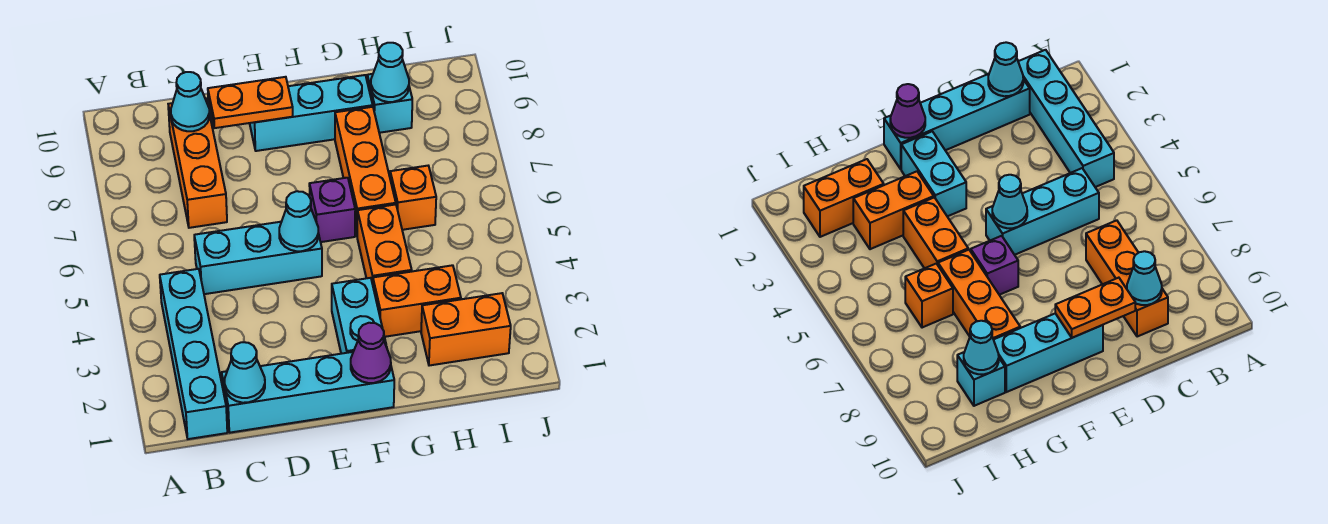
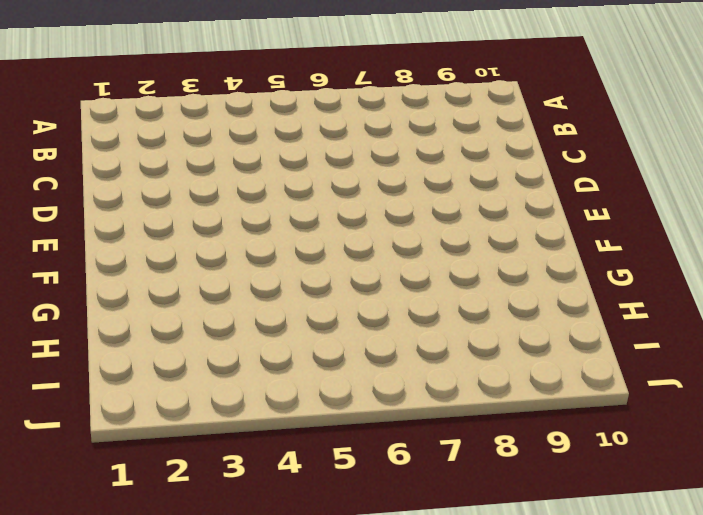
none -> cyan brick B1:B4 level 1
none -> cyan brick C1:F1 level 1
none -> cyan brick C5:E5 level 1

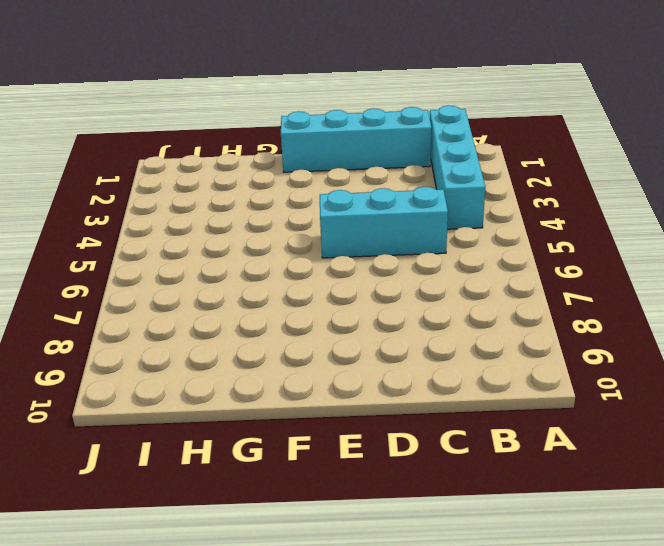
none -> orange brick C7:C9 level 1
none -> cyan brick E9:G9 level 1
none -> cyan brick F2:F3 level 1

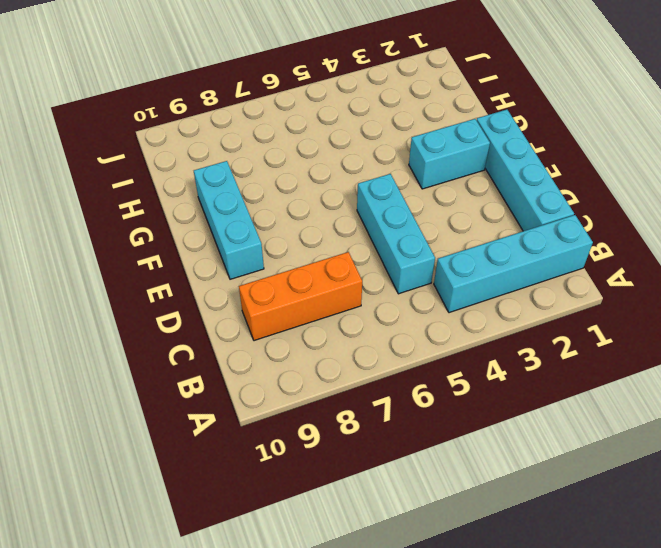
none -> purple brick F6 level 1
none -> orange brick G3:H3 level 1
none -> orange brick G4:G5 level 1

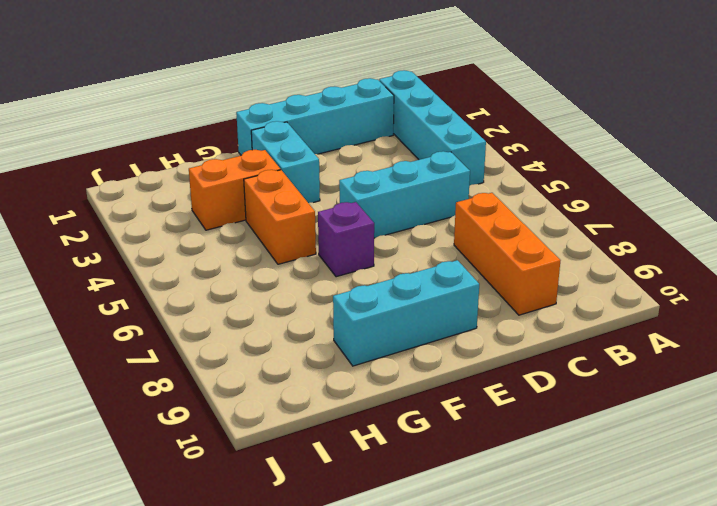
none -> orange brick G6:G8 level 1
none -> orange brick H2:I2 level 1
none -> orange brick H6 level 1

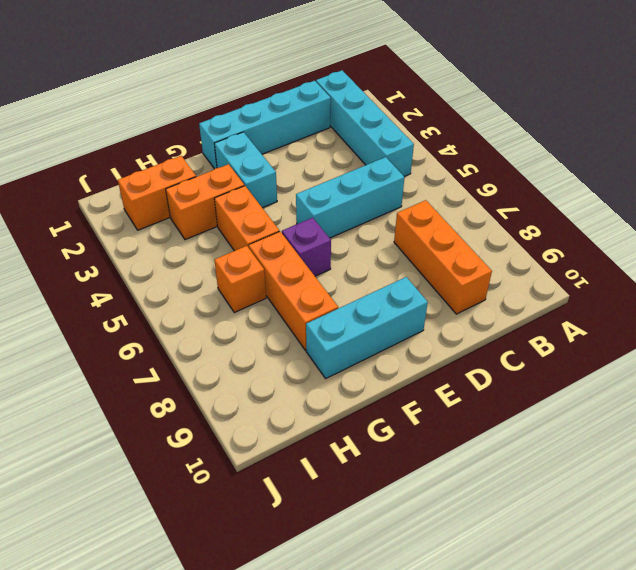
none -> cyan brick H9 level 1
none -> cyan cone C1 level 2
none -> cyan cone C9 level 2

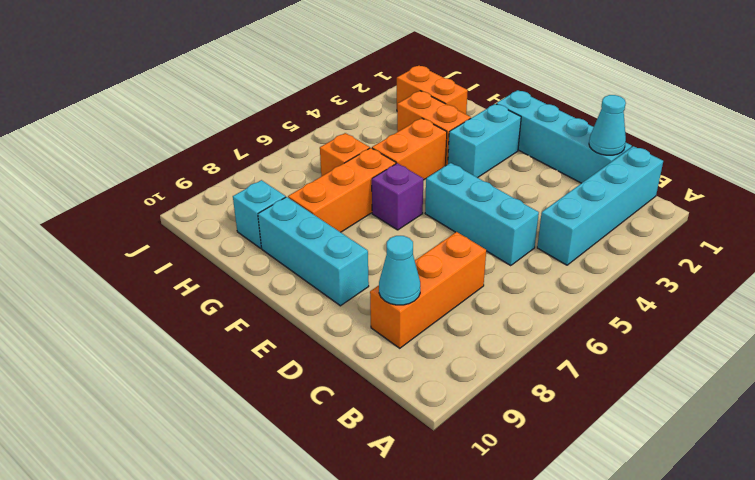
none -> orange plate D9:E9 level 2
none -> cyan cone E5 level 2
none -> purple cone F1 level 2

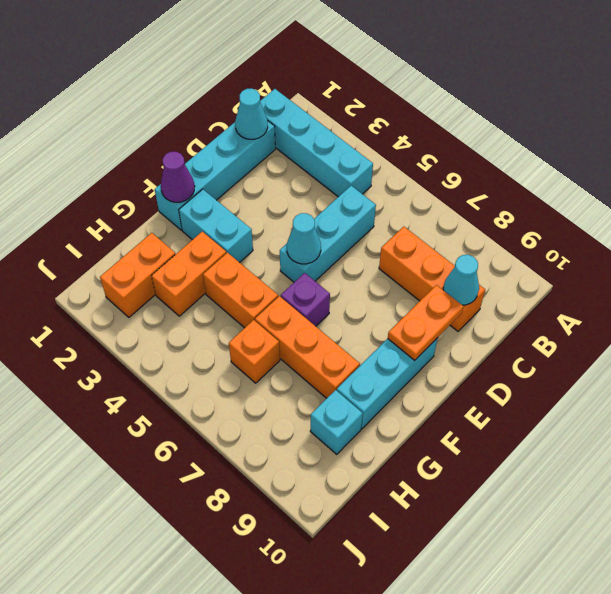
none -> cyan cone H9 level 2

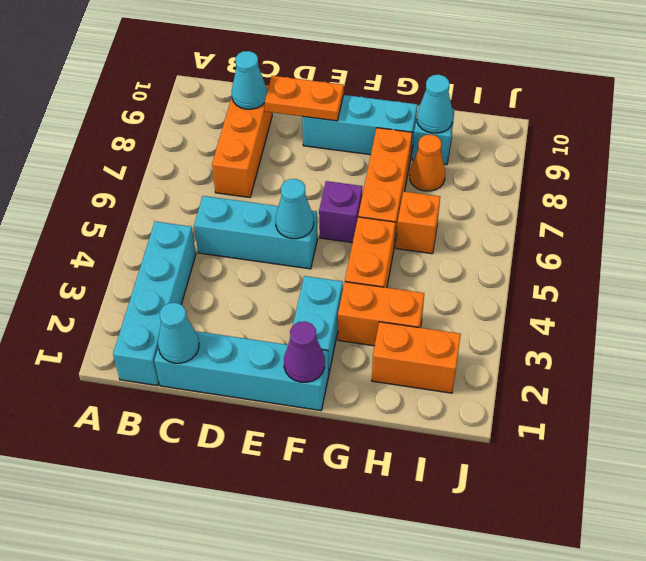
orange cone H8 level 1 -> none

